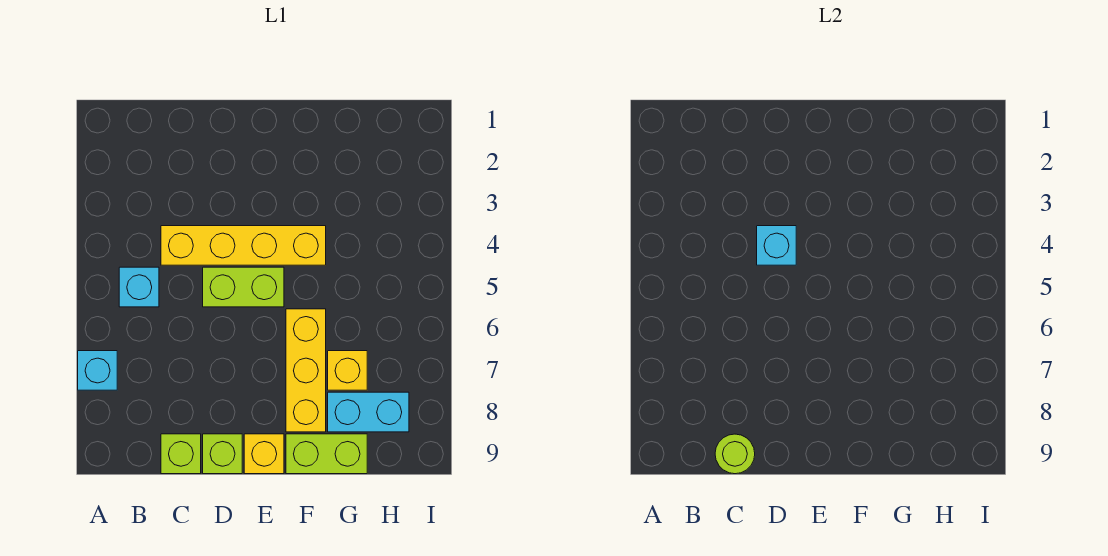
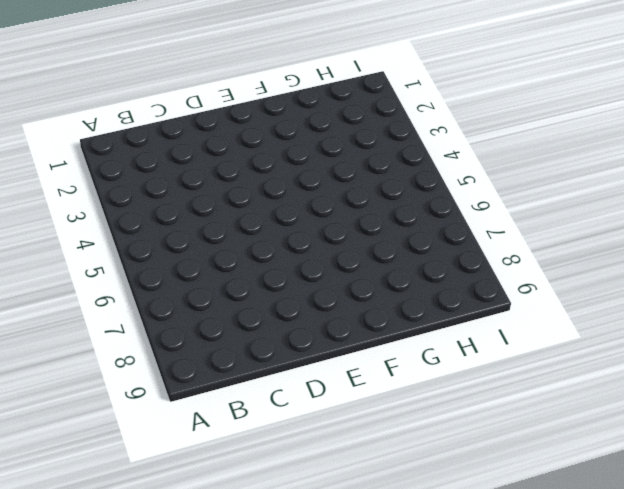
none -> cyan brick A7 level 1
none -> cyan brick B5 level 1
none -> yellow brick C4:F4 level 1

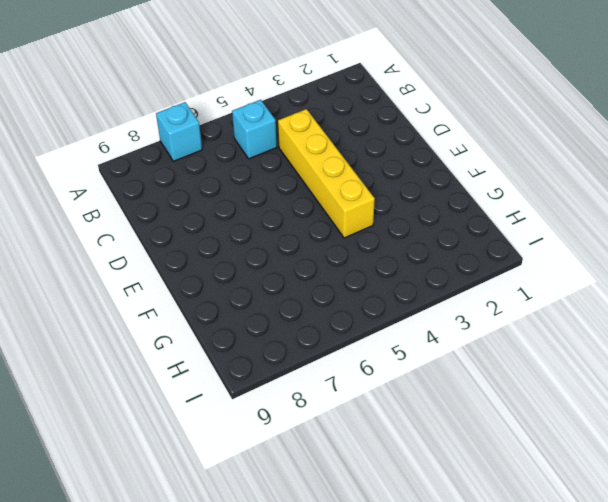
none -> lime brick C9 level 1
none -> lime brick D5:E5 level 1
none -> lime brick D9 level 1

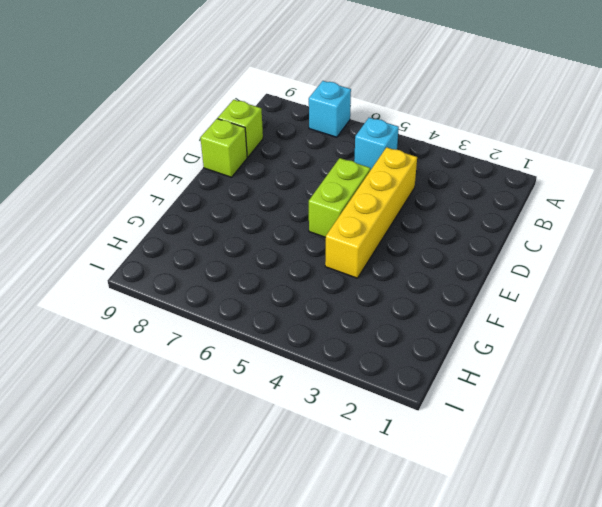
none -> yellow brick E9 level 1
none -> yellow brick F6:F8 level 1
none -> lime brick F9:G9 level 1

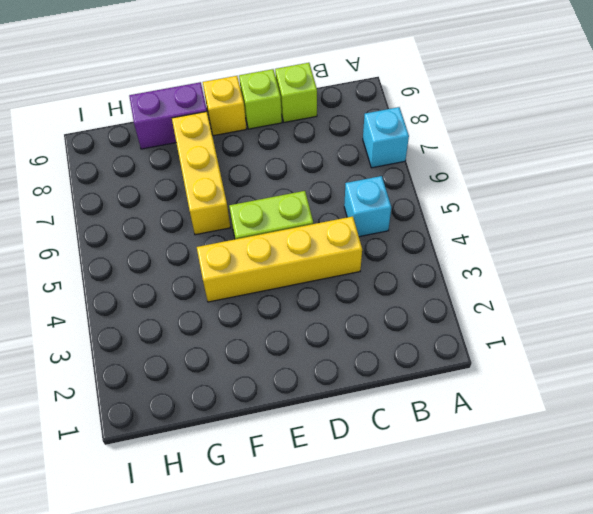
purple brick F9:G9 level 1 -> lime brick F9:G9 level 1
none -> yellow brick G7 level 1
none -> cyan brick G8:H8 level 1
none -> lime round brick C9 level 2

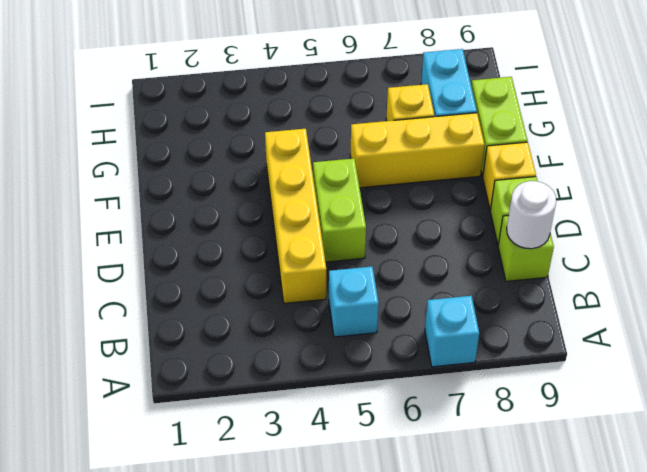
white round brick C9 level 2 -> lime round brick C9 level 2
none -> cyan brick D4 level 2

